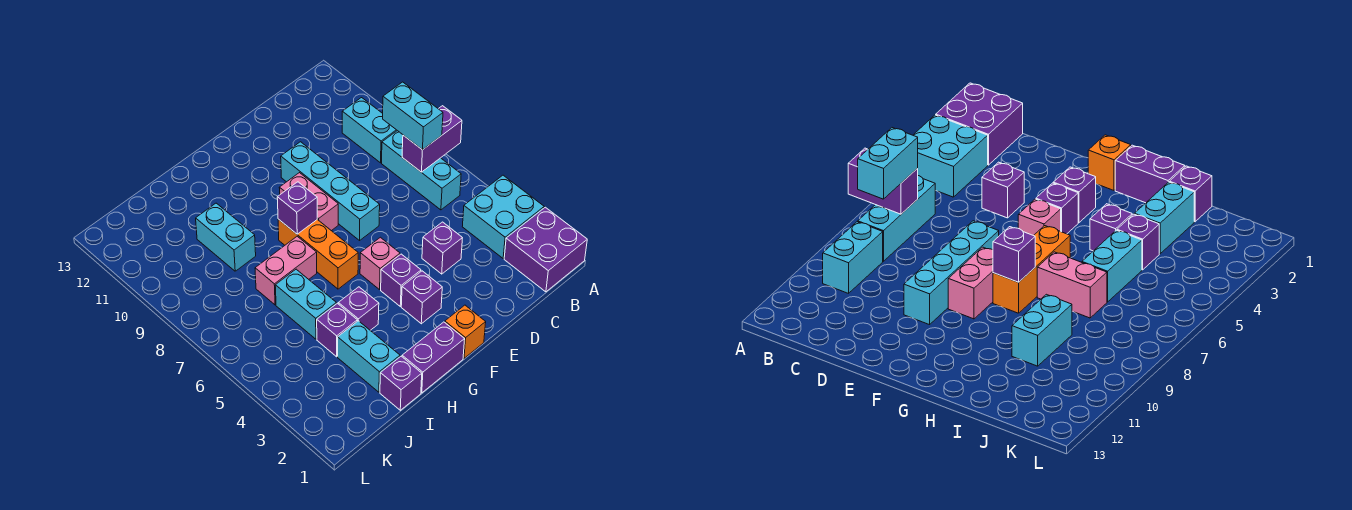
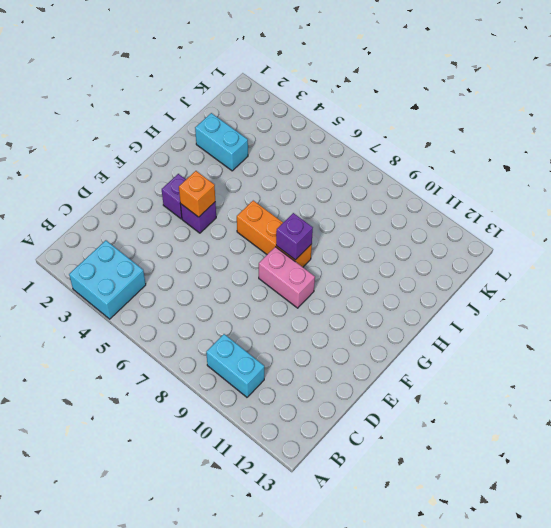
orange brick F4 level 2 -> orange brick F1 level 1
none -> purple brick A1:B2 level 1
none -> cyan brick B6:B8 level 1
none -> purple brick D4 level 1

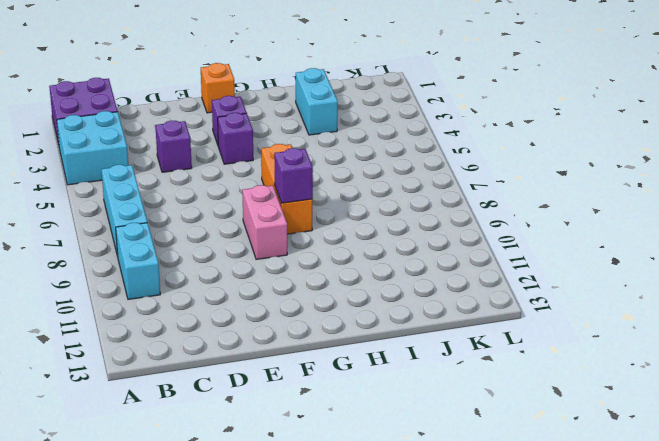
none -> cyan brick E7:E10 level 1
none -> pink brick F5 level 1
none -> purple brick G1:H1 level 1

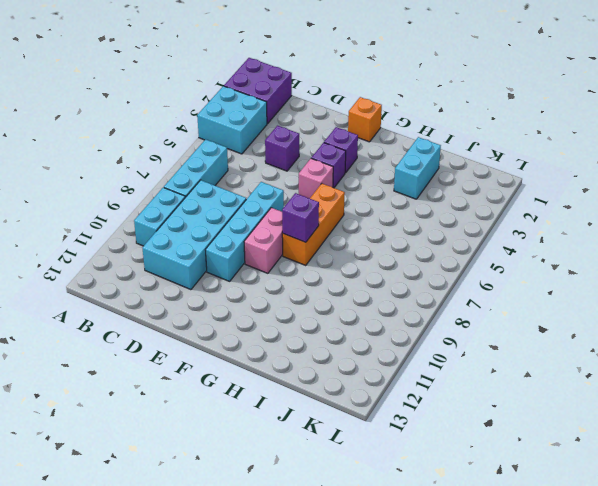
cyan brick C8:D11 level 1 -> none
none -> purple brick G1:H1 level 1
none -> purple brick H4 level 1
none -> pink brick H7:I7 level 1

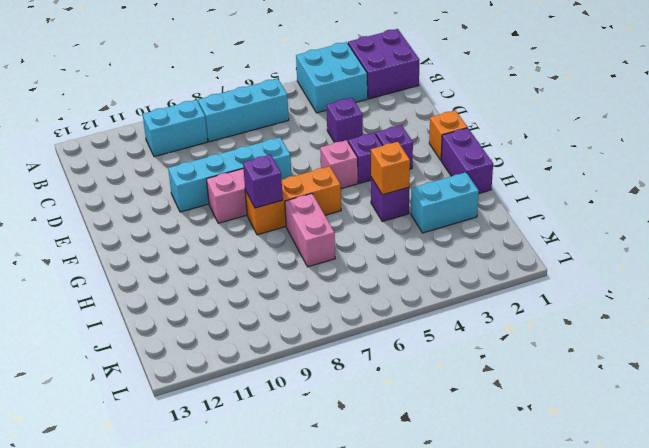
orange brick H4 level 2 -> none
none -> purple brick I1 level 1
none -> purple brick I4 level 1
none -> cyan brick I5:I6 level 1

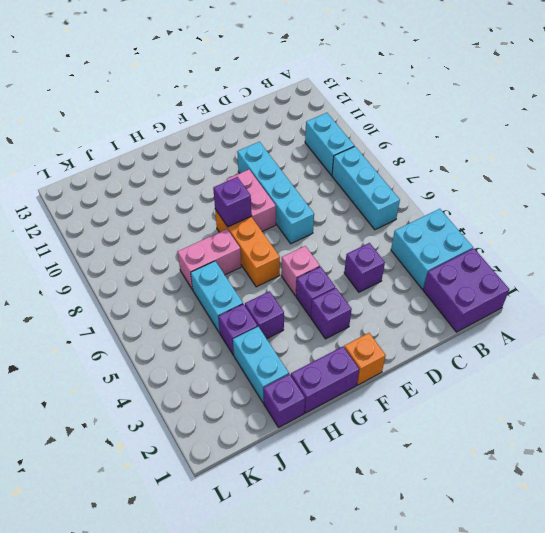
none -> cyan brick I9:I10 level 1
none -> purple brick A7:B7 level 2
none -> cyan brick B7:B8 level 3

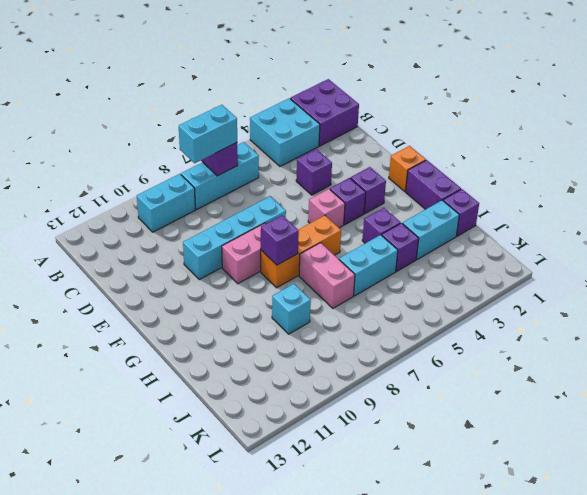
cyan brick I9 level 1 -> cyan brick I9:I10 level 1

